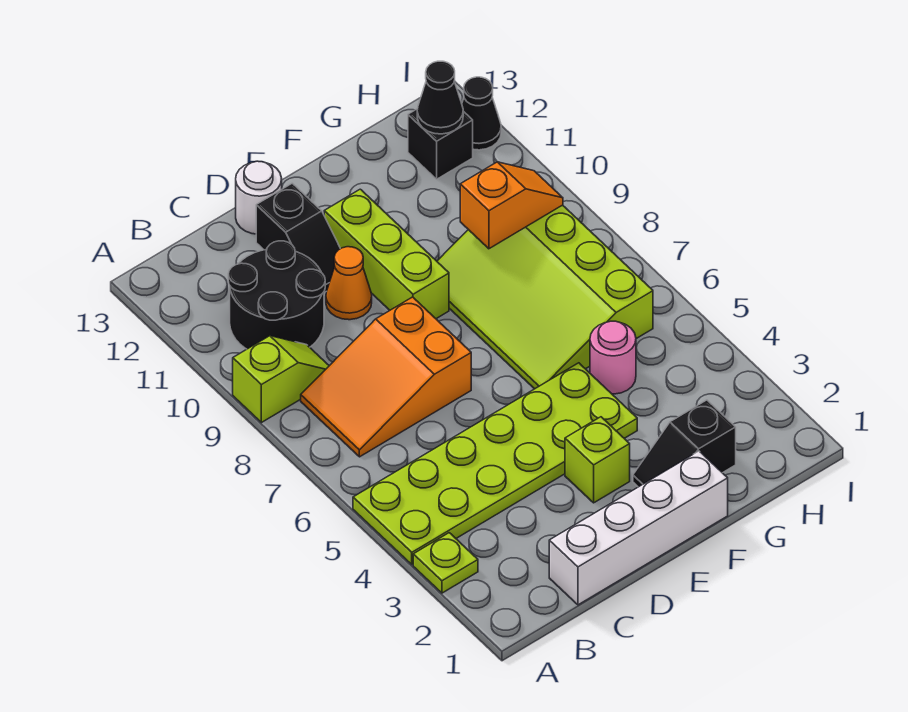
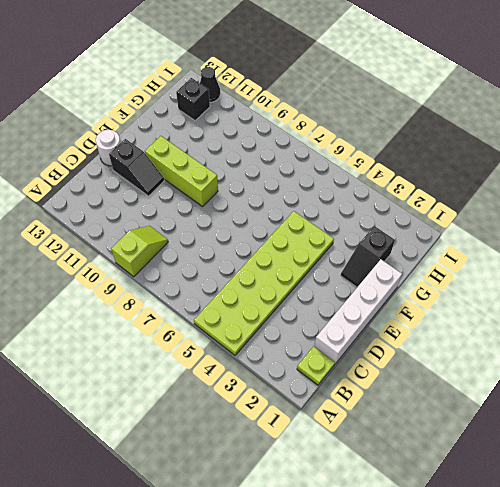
lime plate B1 level 1 -> lime plate A3 level 1
none -> orange slope B7:D8 level 1 top D
none -> black round brick B10:C11 level 1
none -> orange cone D10 level 1

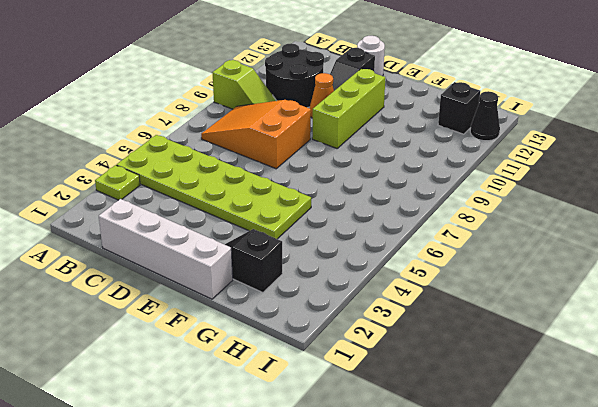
none -> lime brick E3 level 1
none -> lime slope F6:H9 level 1 top H
none -> pink round brick G5 level 1

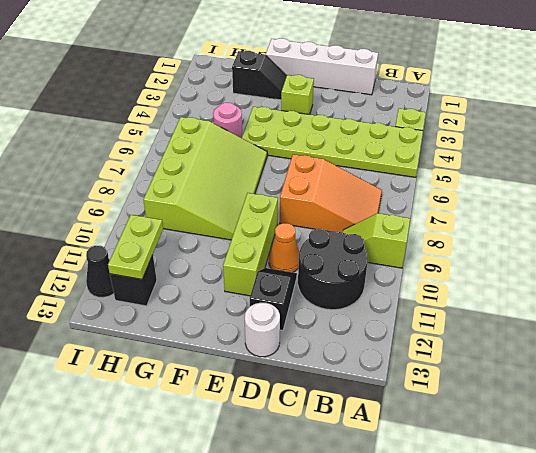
lime plate H11:H12 level 2 -> black cone H12 level 2
none -> orange slope G9:H9 level 2 top G

